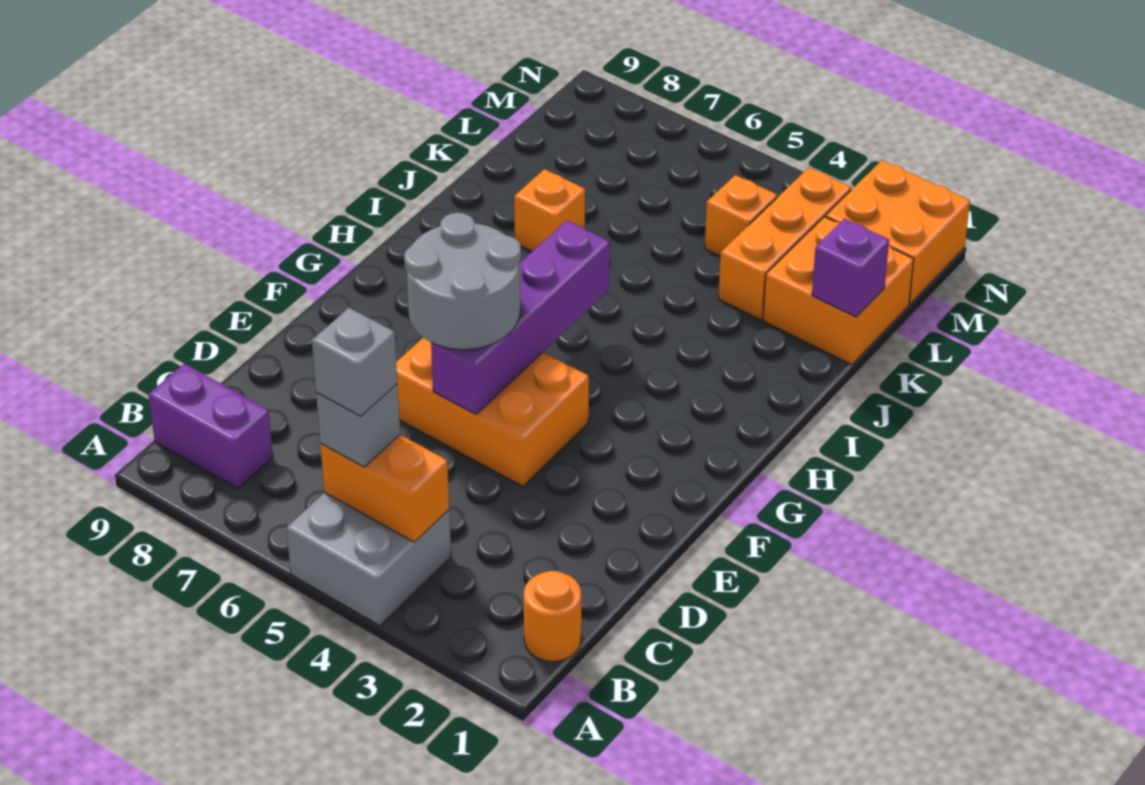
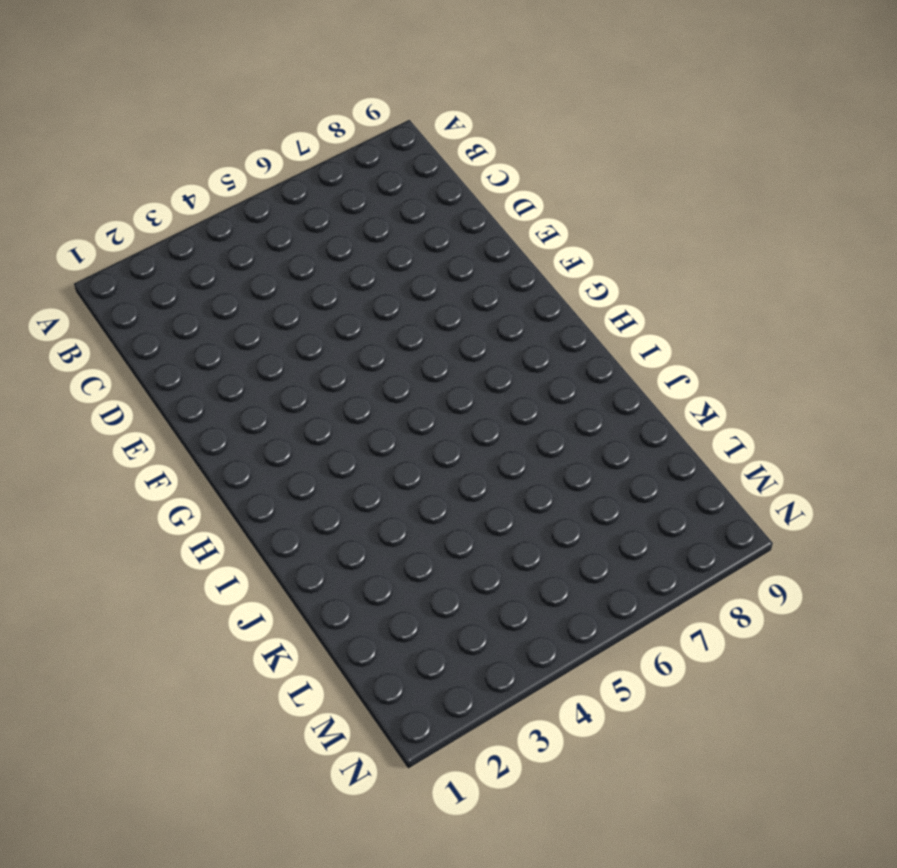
none -> grey brick A4:B5 level 1
none -> orange round brick B1 level 1
none -> purple brick B8:B9 level 1

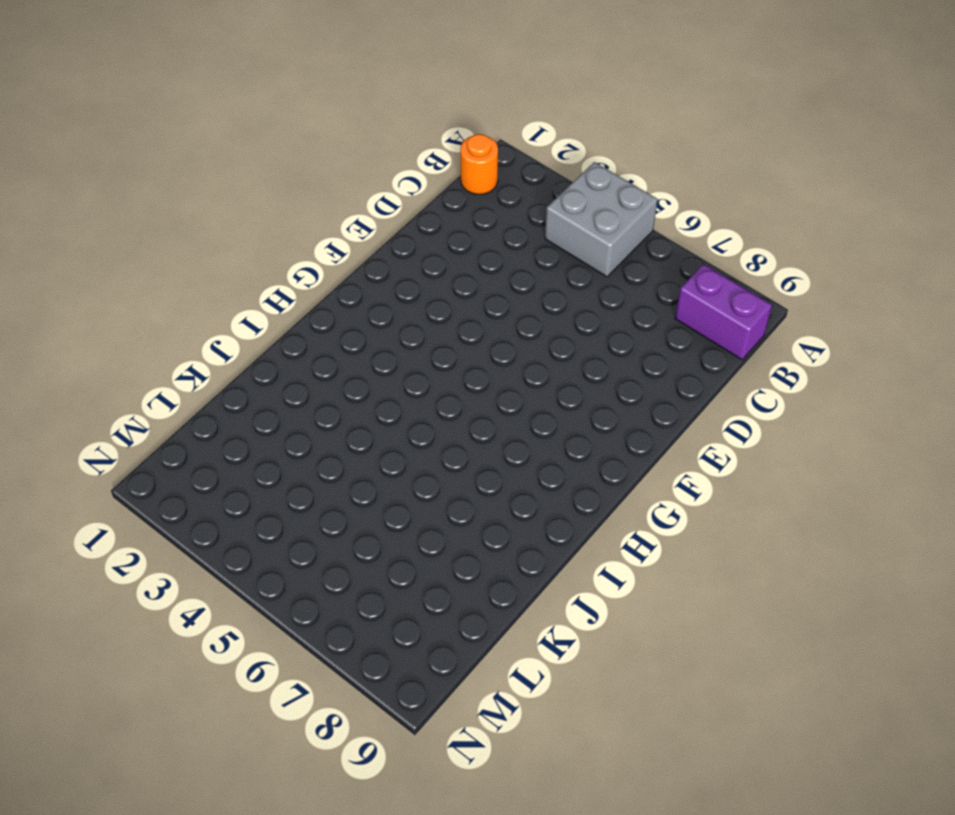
none -> orange brick E4:F6 level 1
none -> orange brick J7 level 1
none -> orange brick K1:L2 level 1

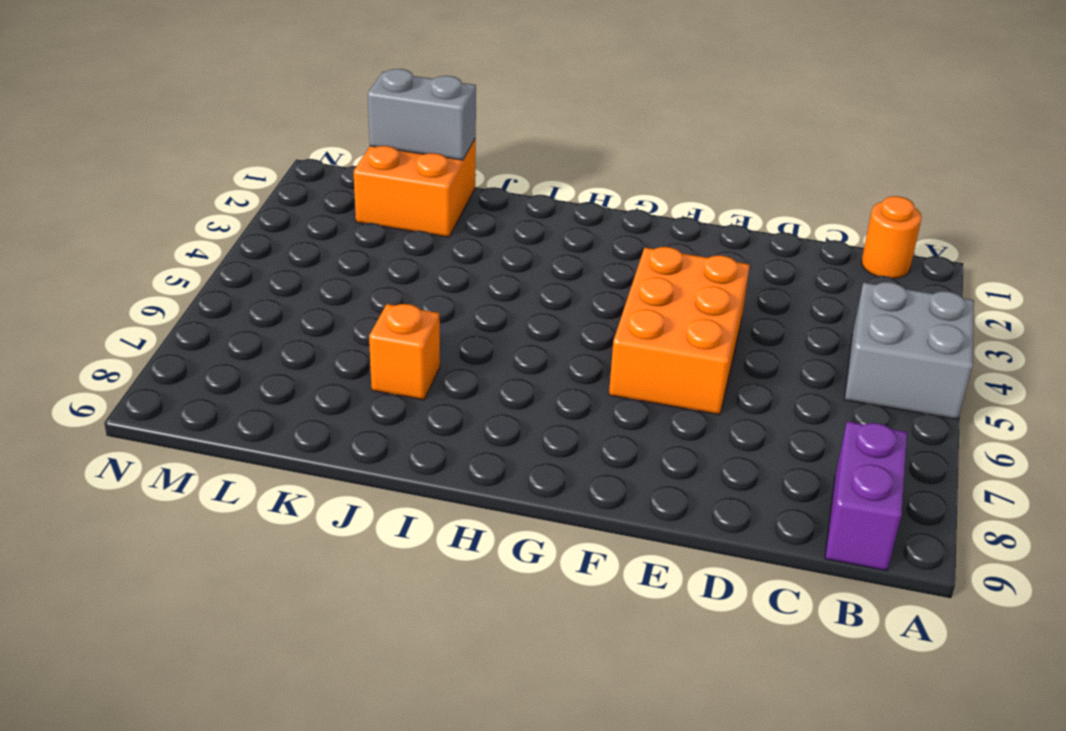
grey brick K1:L1 level 2 -> purple brick K1 level 2
none -> orange brick K3:M3 level 1
none -> orange brick L4 level 1
none -> orange brick M1:N2 level 1

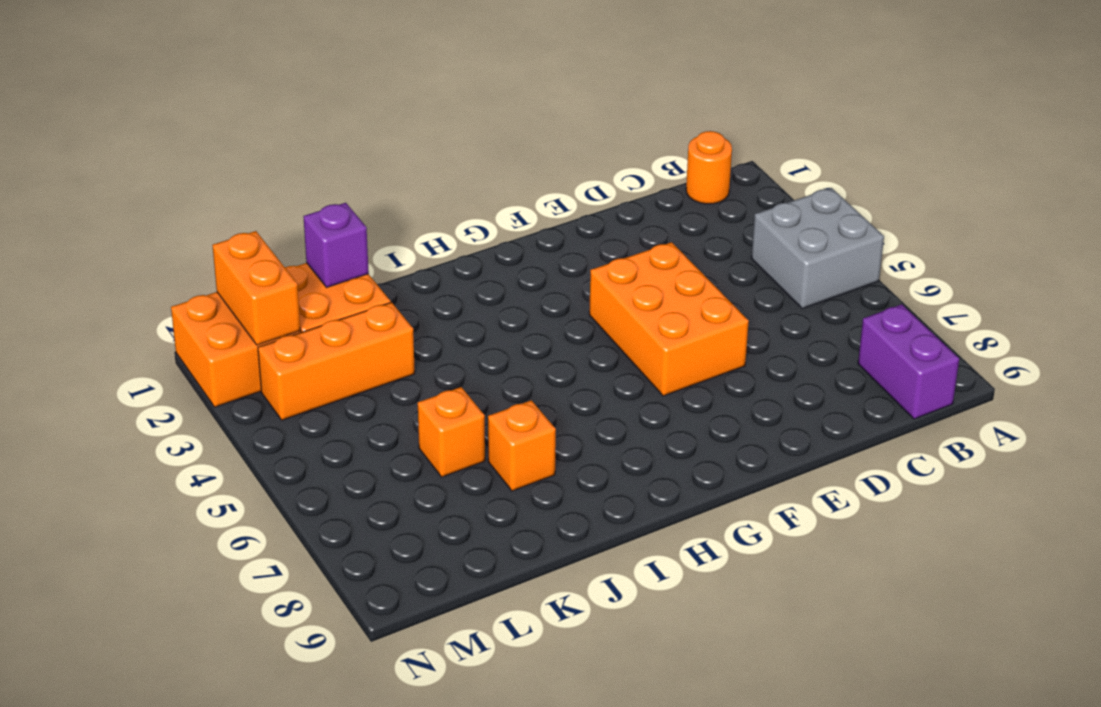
orange brick K6 level 1 -> orange brick L4 level 1
orange brick M1:M2 level 2 -> orange brick B4:B5 level 2
none -> purple brick E5:H5 level 2
none -> grey brick B5 level 3
none -> grey round brick E5:F6 level 3

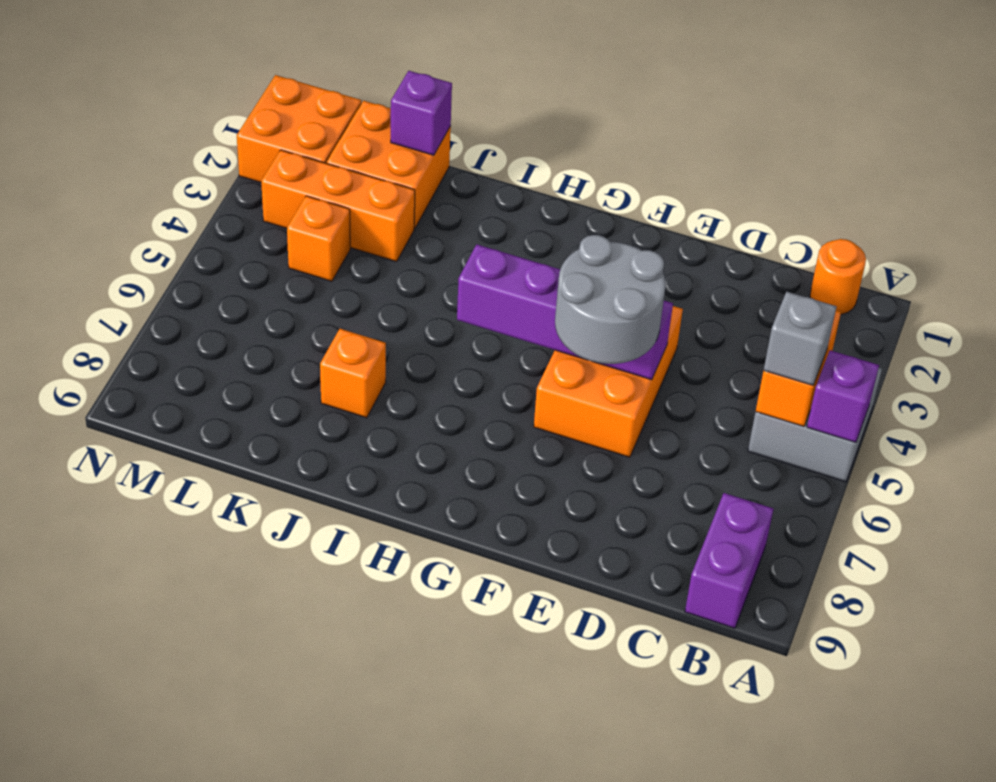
purple brick A5 level 2 -> none
none -> grey brick B5 level 4

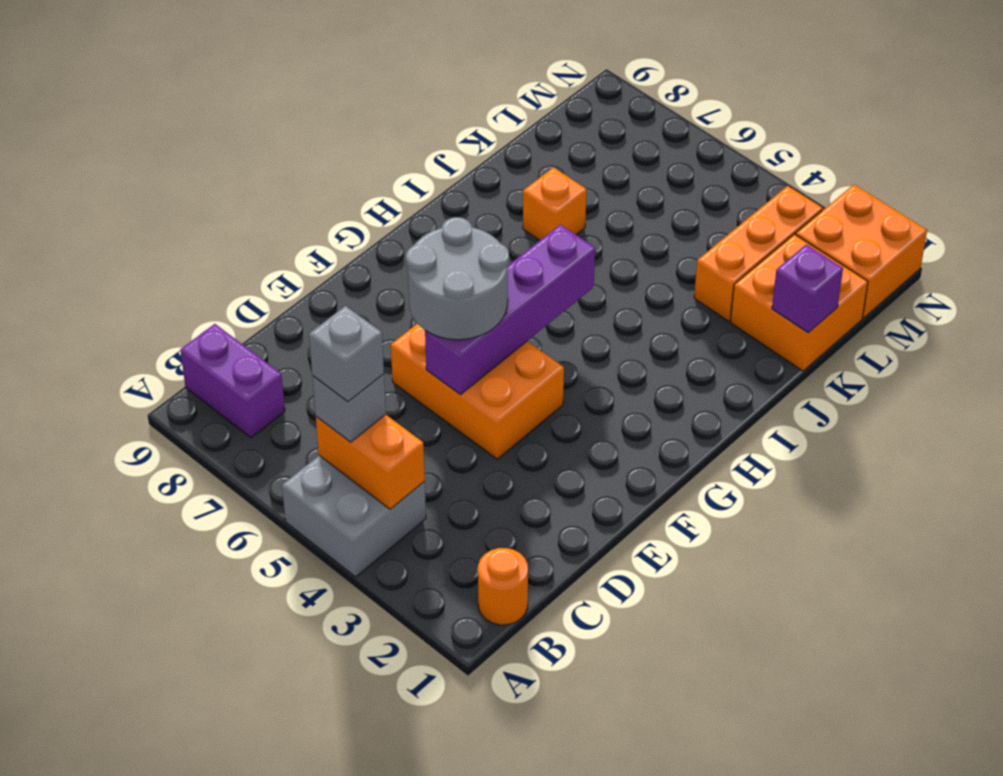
none -> orange brick L4 level 1

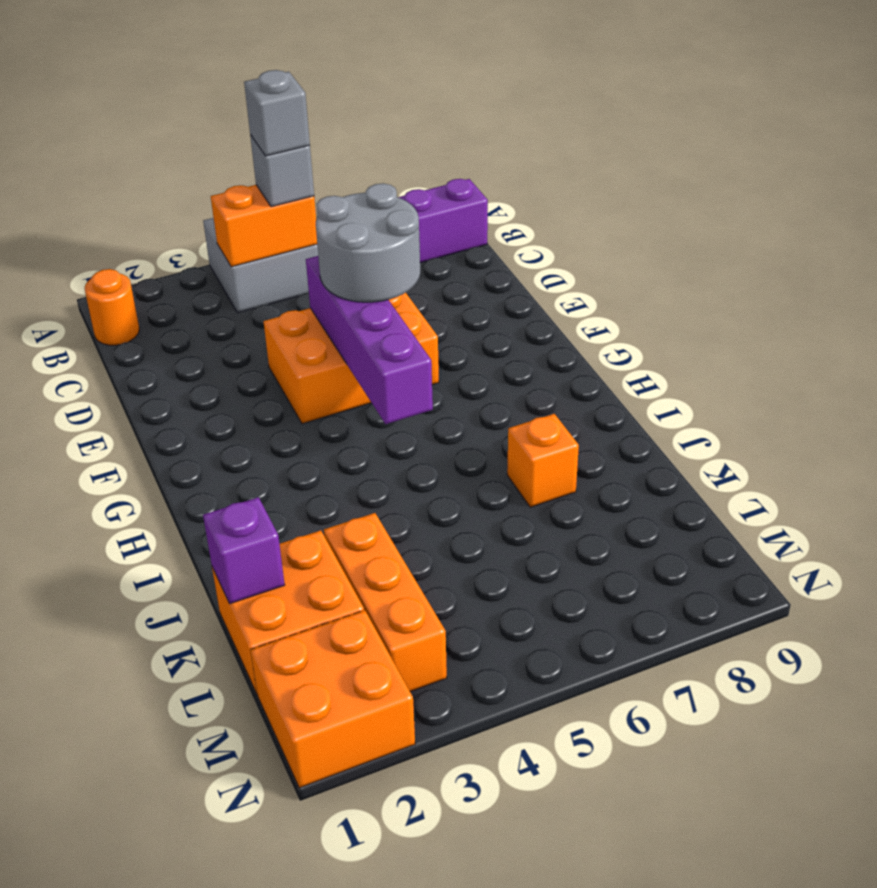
none -> orange brick L4 level 1

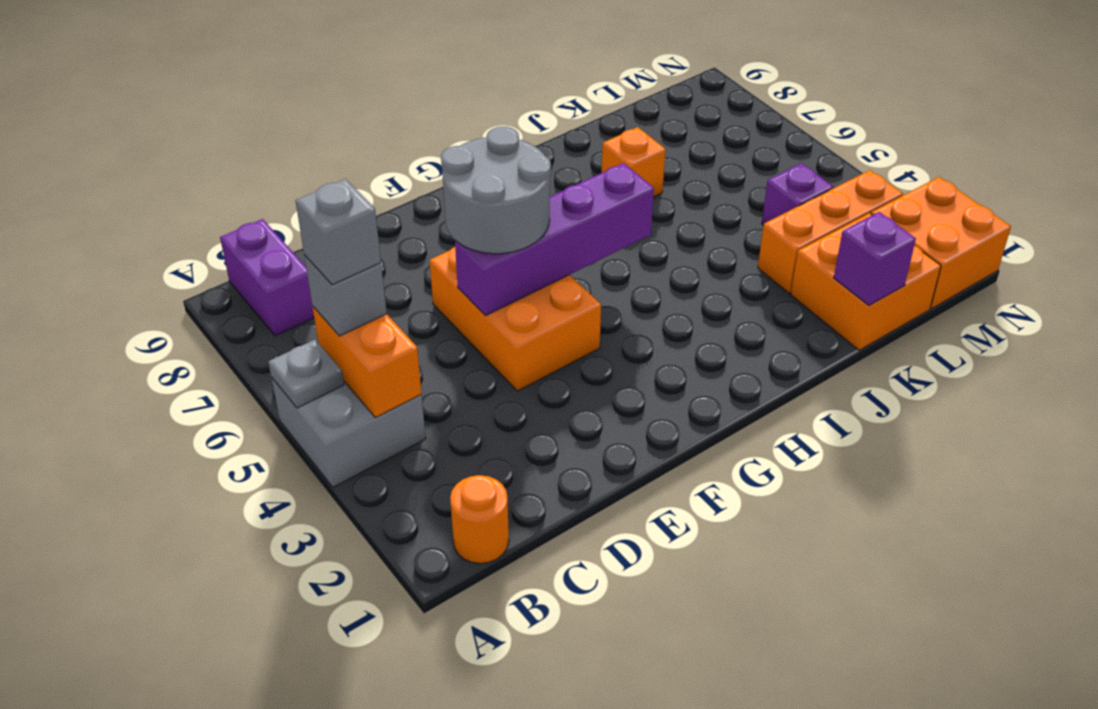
grey plate A5 level 2 -> none
purple brick L4 level 1 -> orange brick L4 level 1

